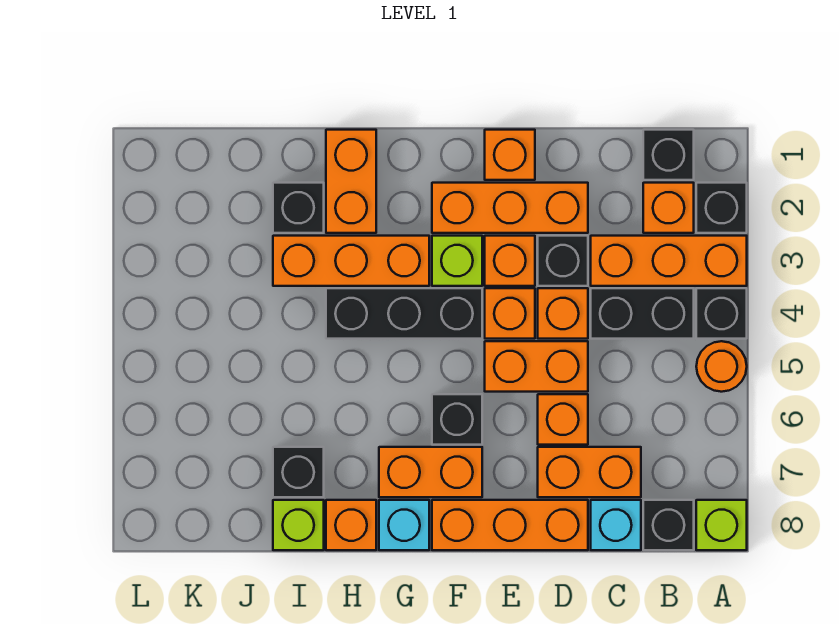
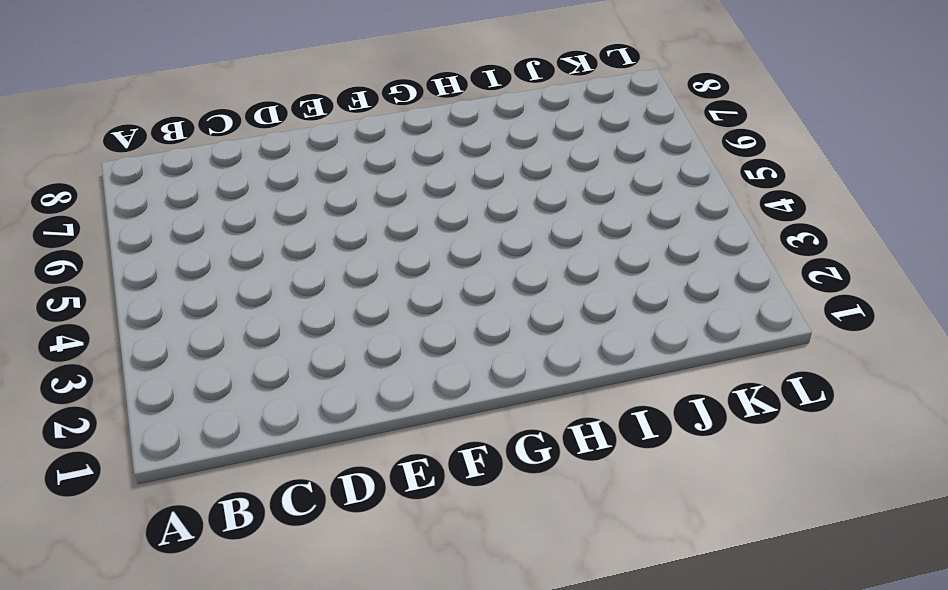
none -> black brick A2 level 1
none -> orange brick A3:C3 level 1
none -> black brick A4 level 1
none -> orange round brick A5 level 1

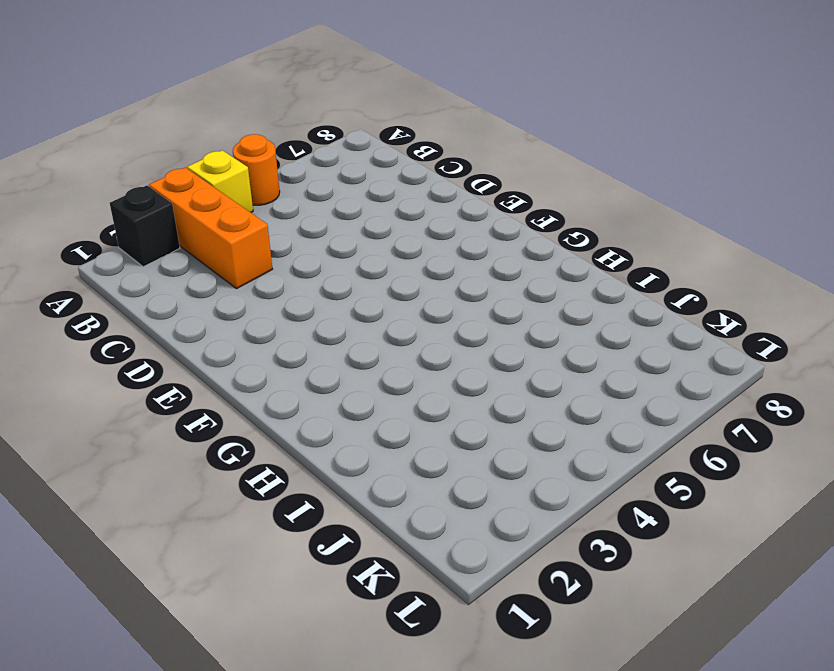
yellow brick A4 level 1 -> black brick A4 level 1
none -> lime brick A8 level 1
none -> black brick B1 level 1
none -> orange brick B2 level 1
none -> black brick B4:C4 level 1

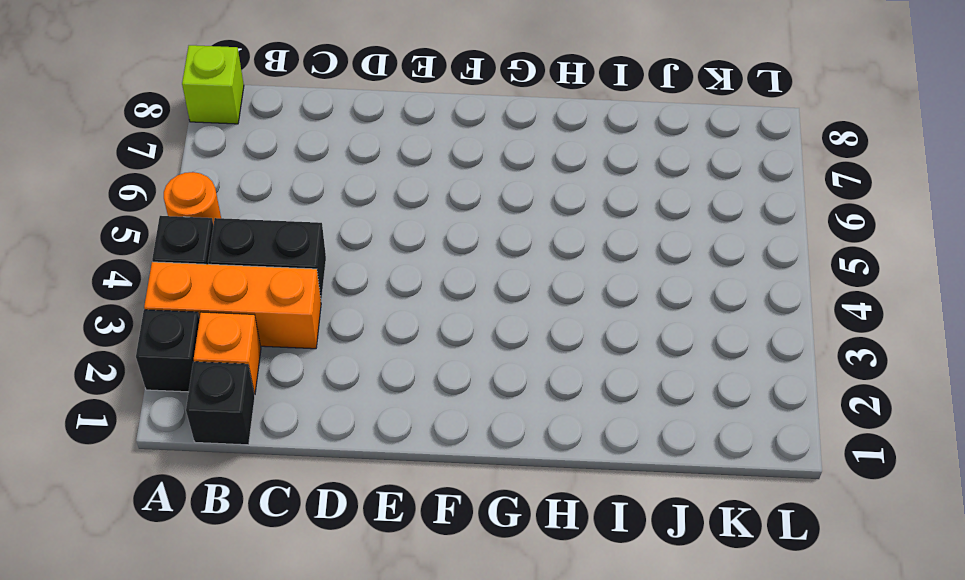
none -> black brick B8 level 1
none -> orange brick C7:D7 level 1
none -> cyan brick C8 level 1
none -> orange brick D2:F2 level 1

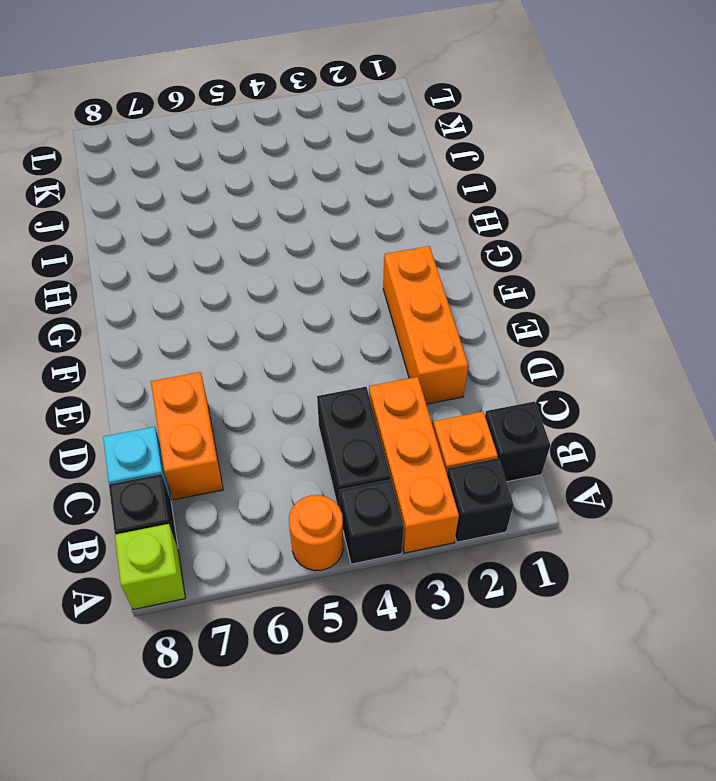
none -> black brick D3 level 1
none -> orange brick D4 level 1
none -> orange brick D5:E5 level 1
none -> orange brick D6 level 1

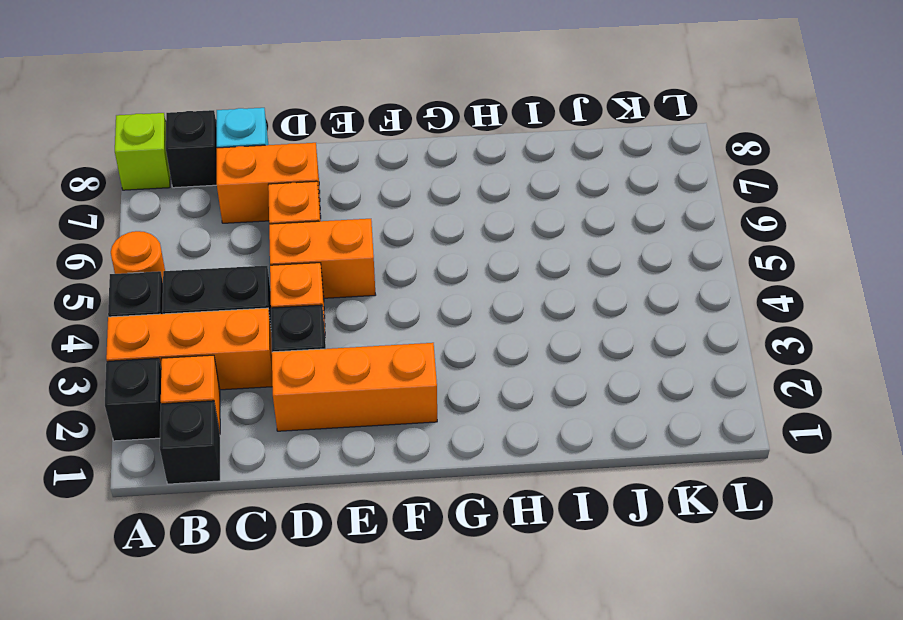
none -> orange brick D8:F8 level 1
none -> orange brick E1 level 1
none -> orange brick E3 level 1
none -> orange brick E4 level 1

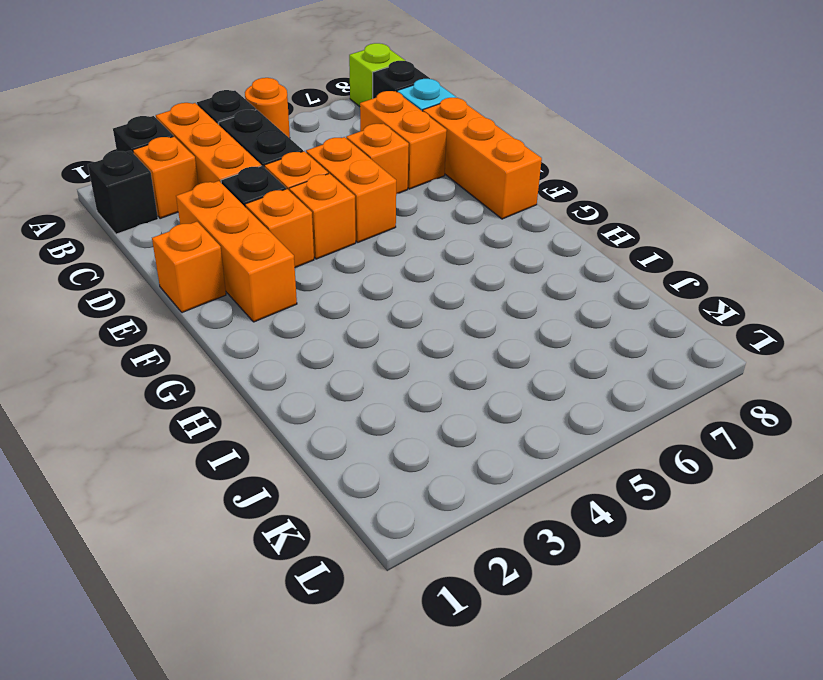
none -> lime brick F3 level 1
none -> black brick F4:H4 level 1
none -> black brick F6 level 1
none -> orange brick F7:G7 level 1

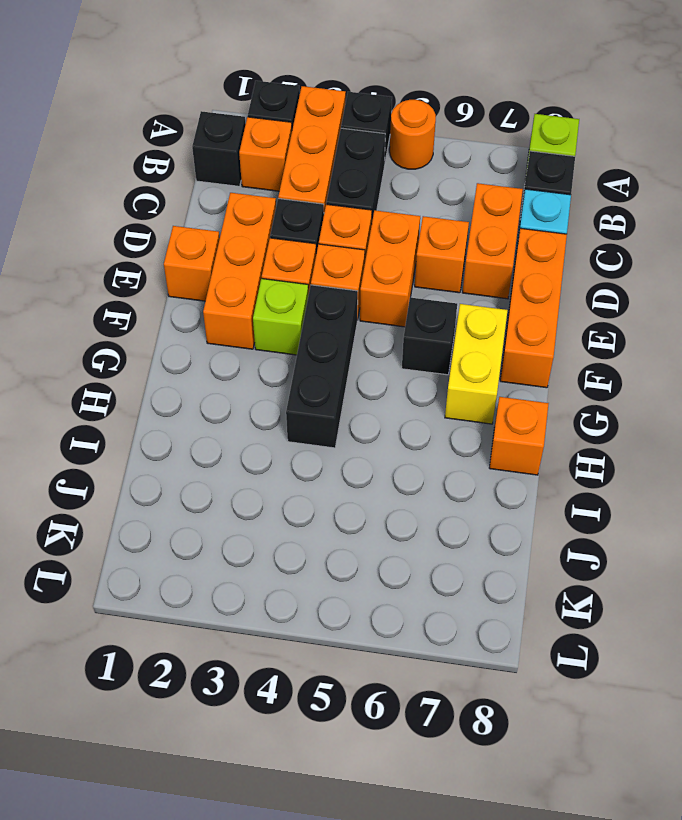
yellow brick F7:G7 level 1 -> orange brick F7:G7 level 1
none -> orange brick G3:I3 level 1
none -> cyan brick G8 level 1
none -> orange brick H1:H2 level 1
none -> black brick I2 level 1

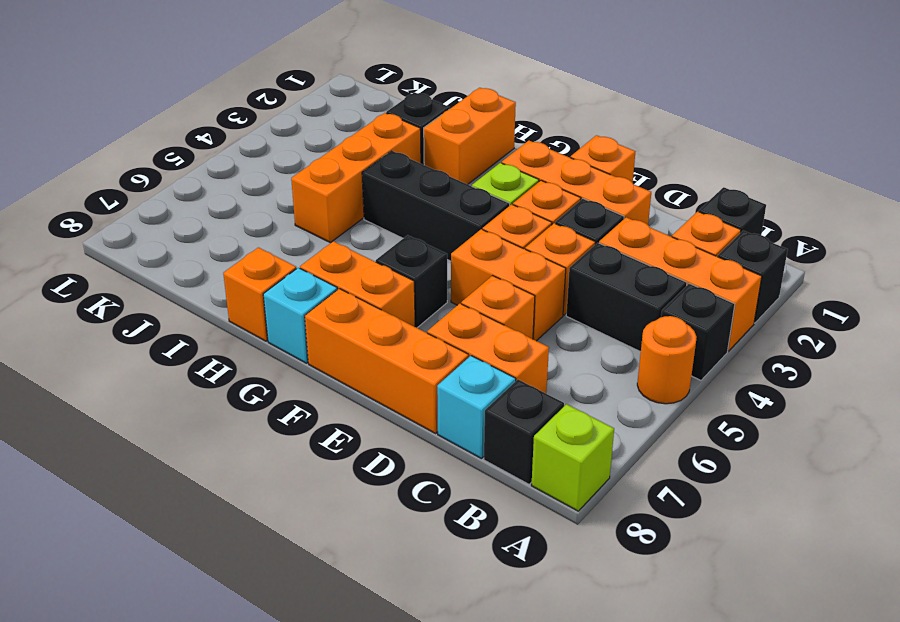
orange brick I3:I5 level 1 -> orange brick G3:I3 level 1
none -> black brick I7 level 1
none -> lime brick I8 level 1

